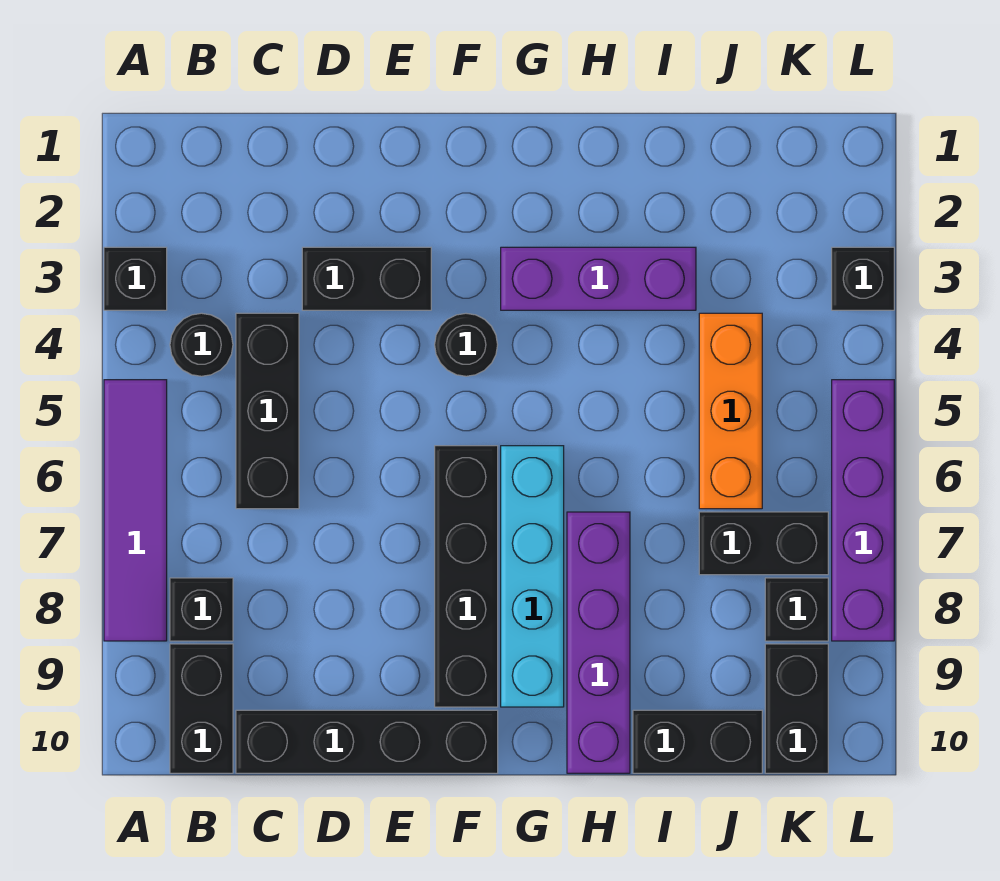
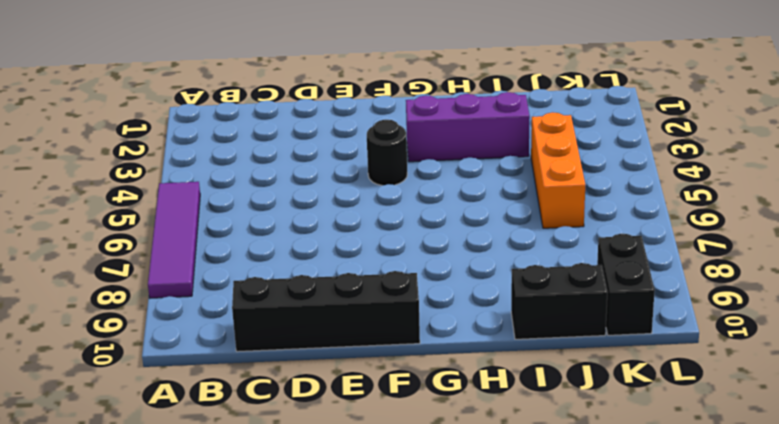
none -> black brick A3 level 1
none -> black round brick B4 level 1
none -> black brick B8 level 1

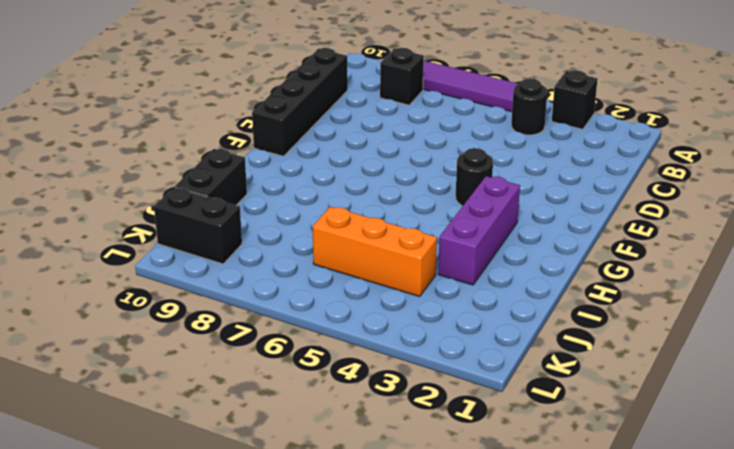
none -> black brick B9:B10 level 1
none -> black brick C4:C6 level 1
none -> black brick D3:E3 level 1

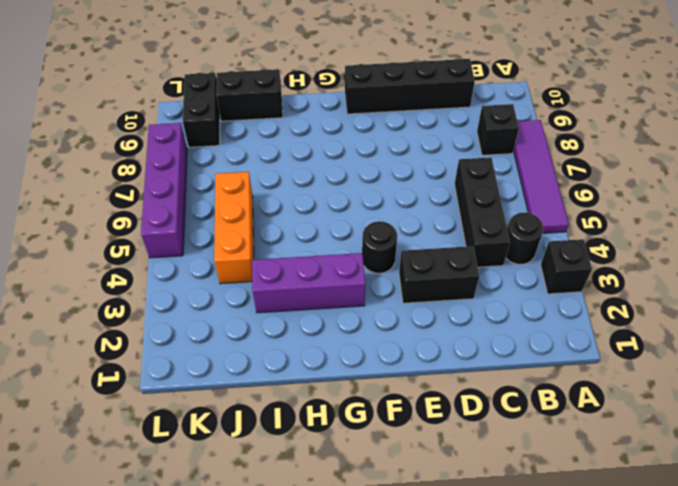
none -> black brick B9:B10 level 1
none -> black brick F6:F9 level 1
none -> cyan brick G6:G9 level 1

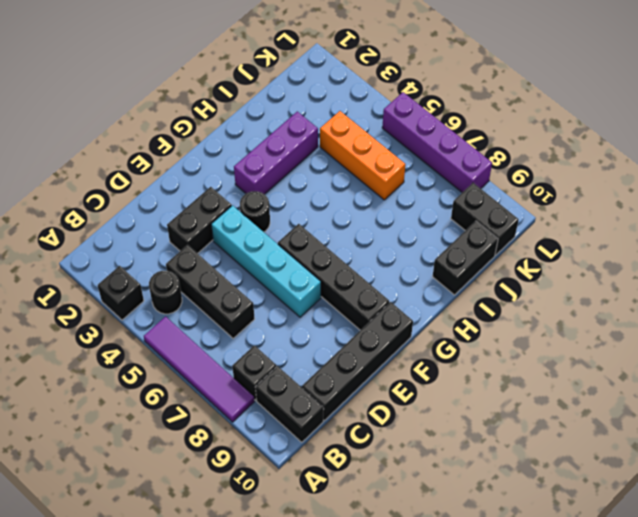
cyan brick E4:E7 level 1 -> cyan brick G6:G9 level 1
none -> purple brick H7:H10 level 1
none -> black brick J7:K7 level 1
none -> black brick K8 level 1

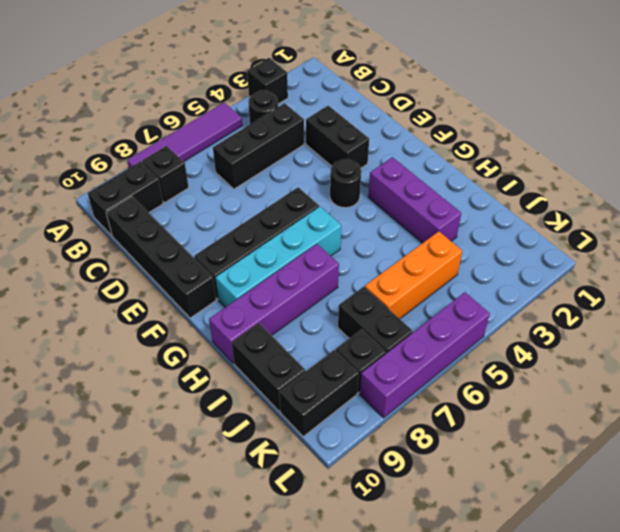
none -> black brick L3 level 1

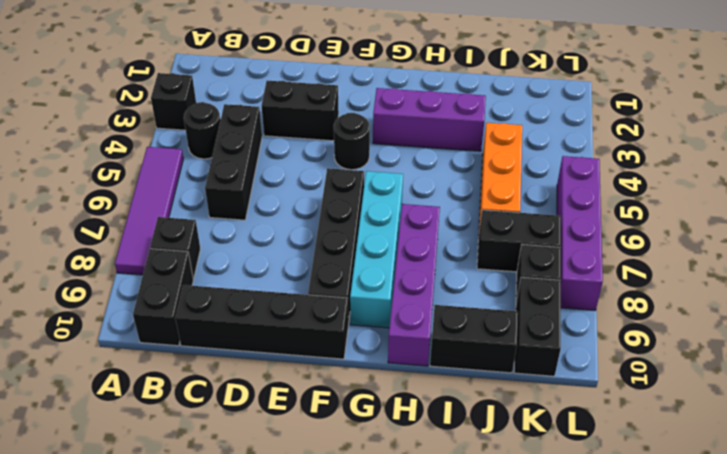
none -> black brick L3 level 1

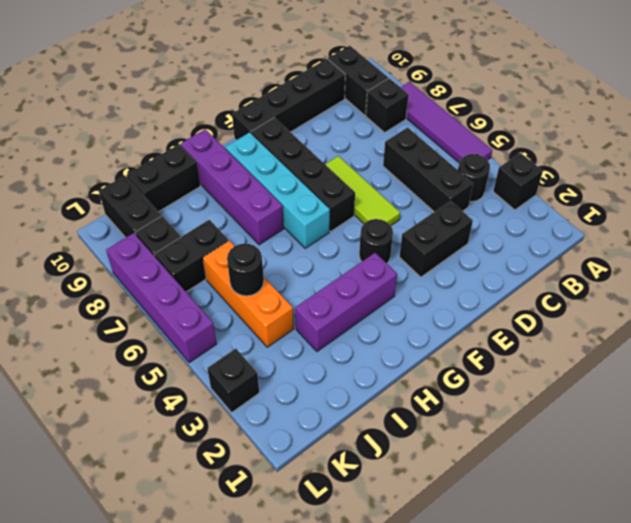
lime tile E5:E7 level 1 -> none
black round brick J5 level 2 -> none

